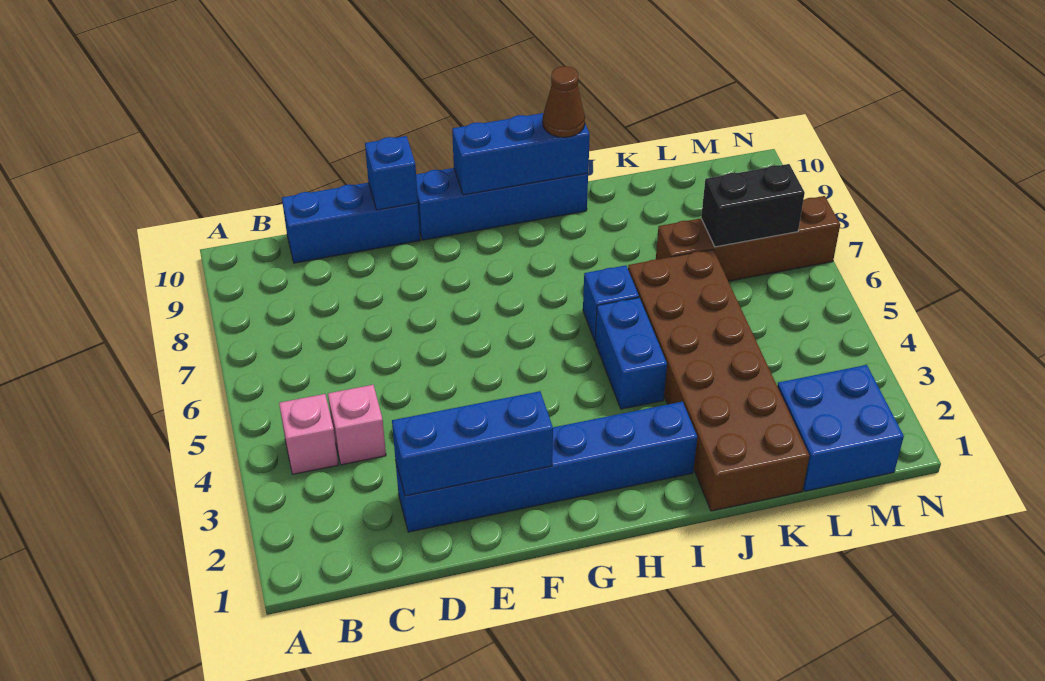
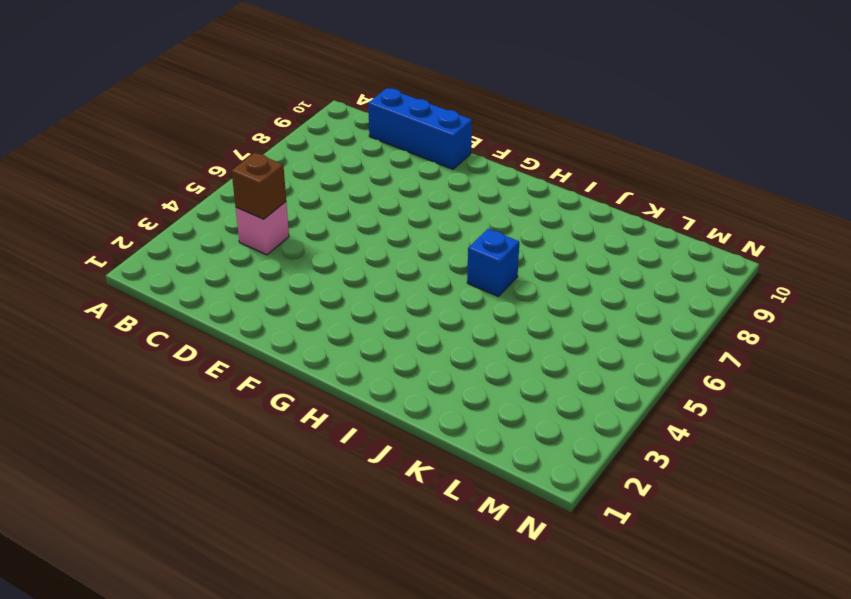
brown brick C4 level 2 -> none
none -> pink brick B4 level 1
none -> blue brick D2:I2 level 1
none -> blue brick F10:I10 level 1

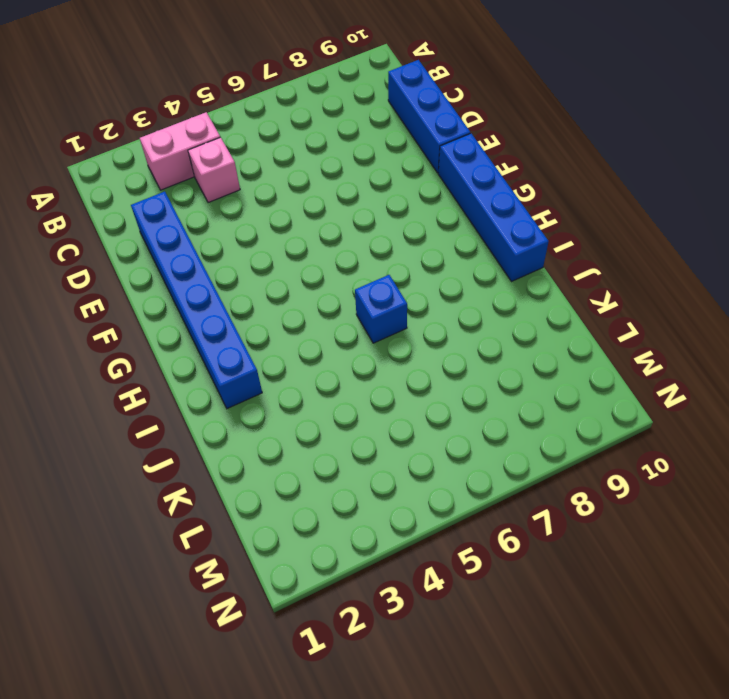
pink brick B3:B4 level 1 -> pink brick B4 level 1
none -> blue brick I4:I5 level 1
none -> brown brick J1:K6 level 1
none -> brown brick K7:N7 level 1

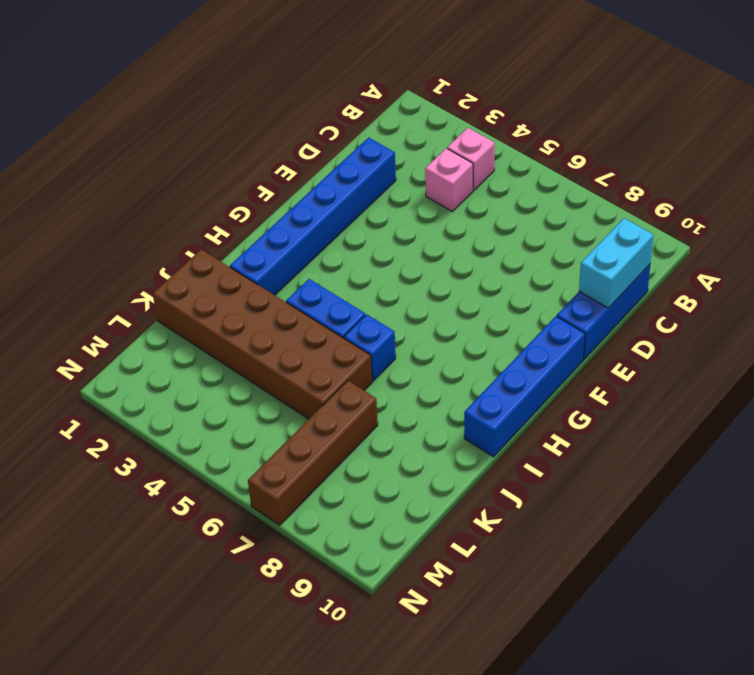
cyan brick C10:D10 level 2 -> none
none -> blue brick L1:M2 level 1
none -> blue brick D2:F2 level 2
none -> blue brick E10 level 2

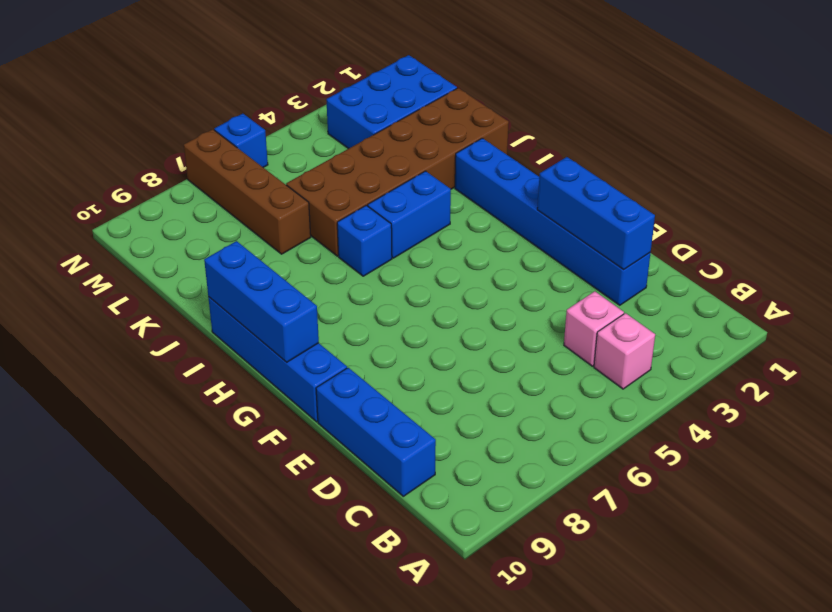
blue brick L1:M3 level 1 -> blue brick L1:M2 level 1
blue brick N6 level 1 -> blue brick E10 level 2
none -> black brick L7:M7 level 2
none -> brown cone I10 level 3

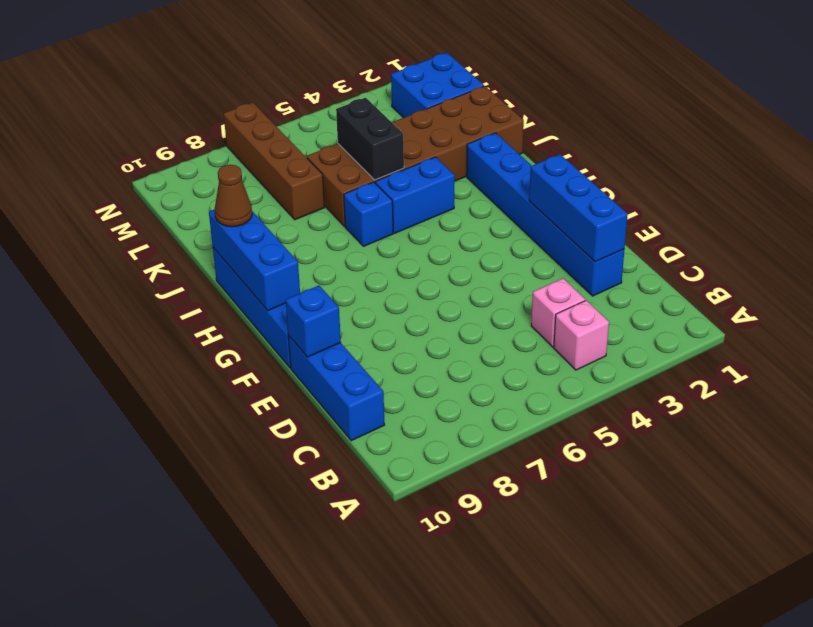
black brick J5:K5 level 2 -> black brick L7:M7 level 2

